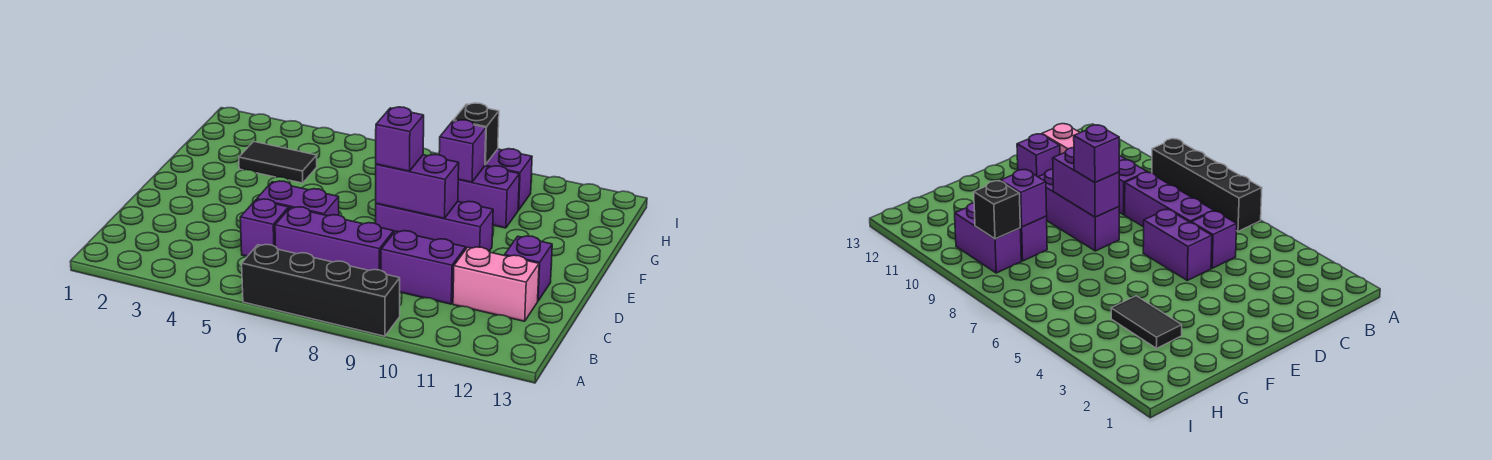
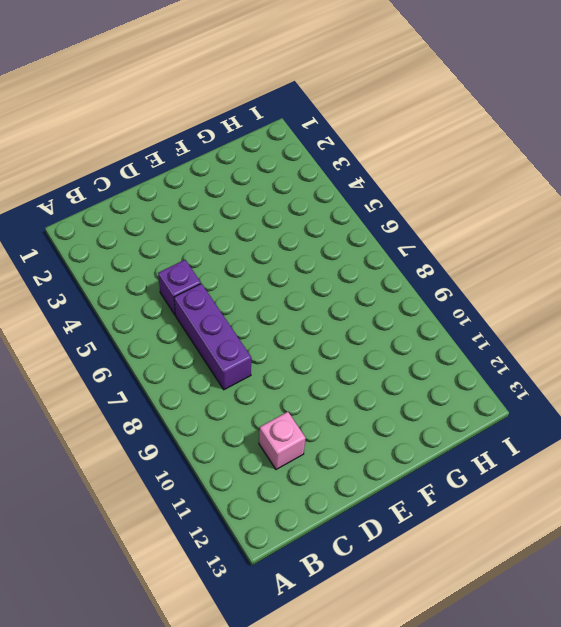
pink brick C11 level 1 -> pink brick C11:C12 level 1
none -> black brick A6:A9 level 1
none -> purple brick C9:C10 level 1
none -> purple brick D5:D6 level 1

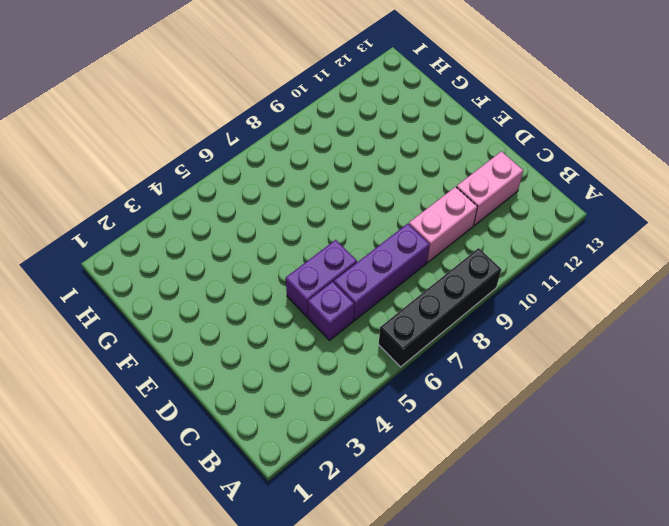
pink brick C9:C10 level 1 -> purple brick C9:C10 level 1
none -> purple brick D12 level 1
none -> purple brick E8:E10 level 1
none -> black tile G3:G4 level 1

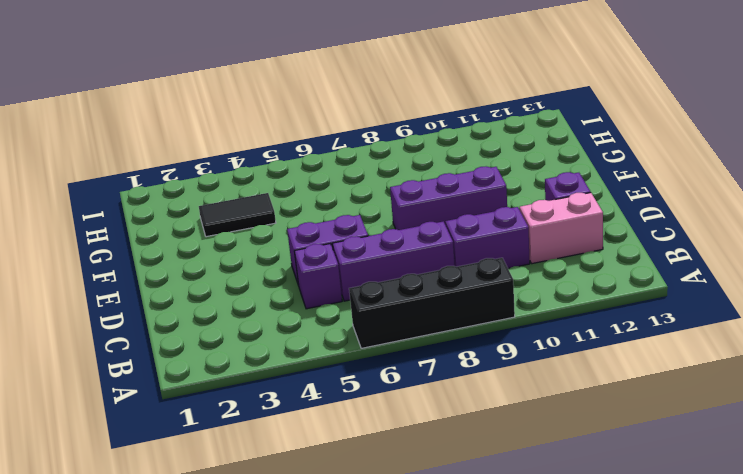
none -> purple brick G9:G10 level 1
none -> purple brick H9:H10 level 1
none -> purple brick E8:E9 level 2

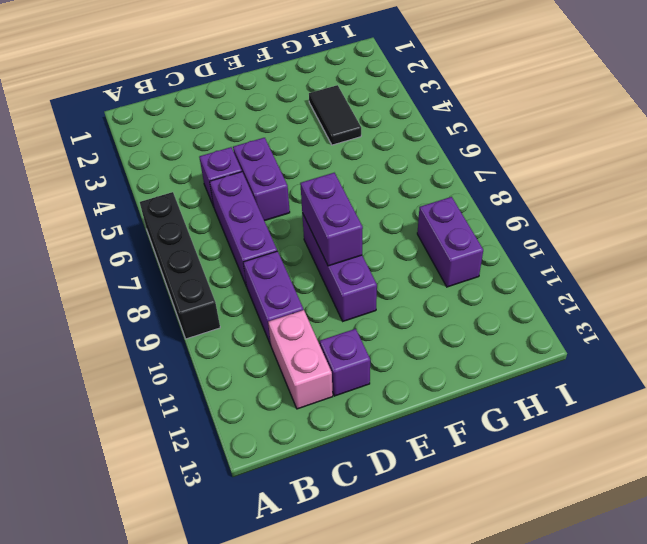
none -> purple brick G9:G10 level 1
none -> purple brick G9 level 2
none -> black brick H9 level 2

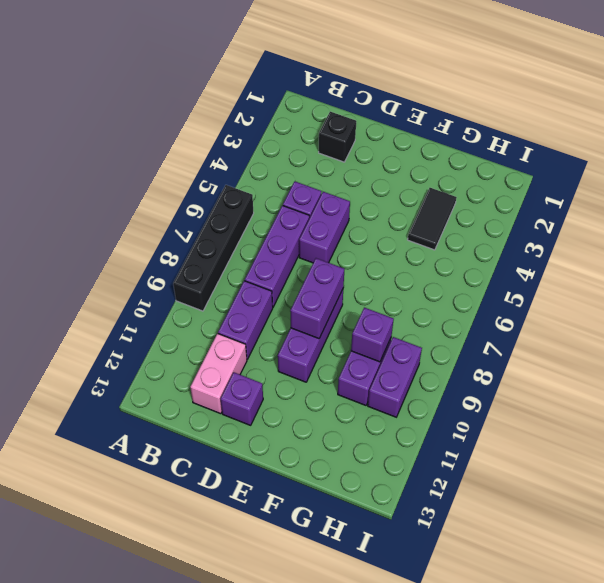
black brick C2 level 1 -> black brick H9 level 2
none -> purple brick E8 level 3

